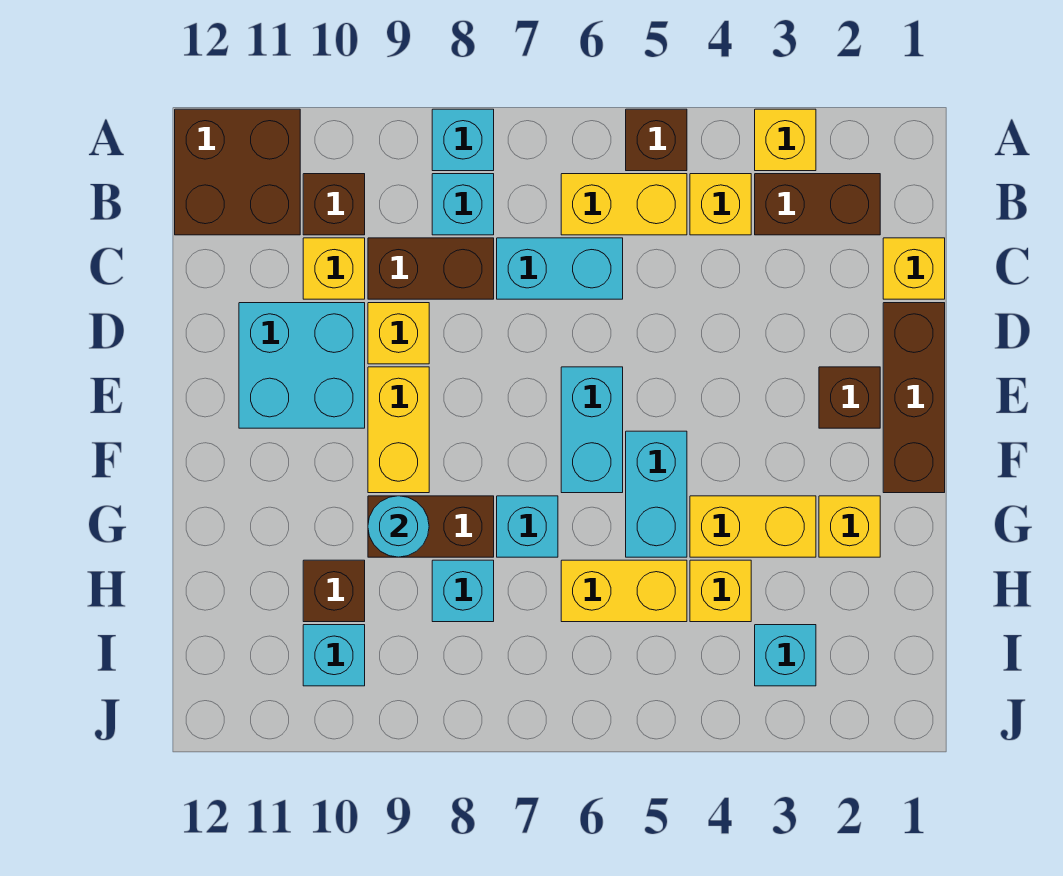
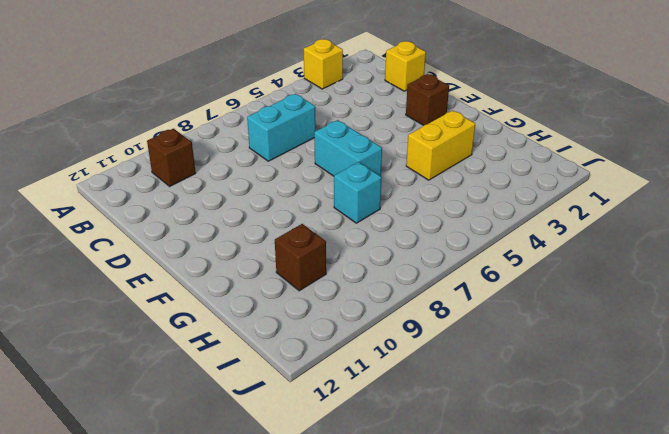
none -> brown brick A5 level 1
none -> cyan brick A8 level 1
none -> brown brick A11:B12 level 1
none -> brown brick B2:B3 level 1

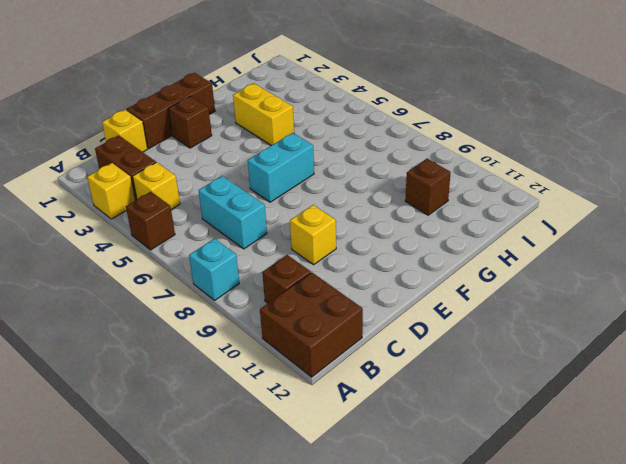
none -> yellow brick B5:B6 level 1
none -> cyan brick B8 level 1
none -> brown brick C8:C9 level 1
none -> yellow brick C10 level 1

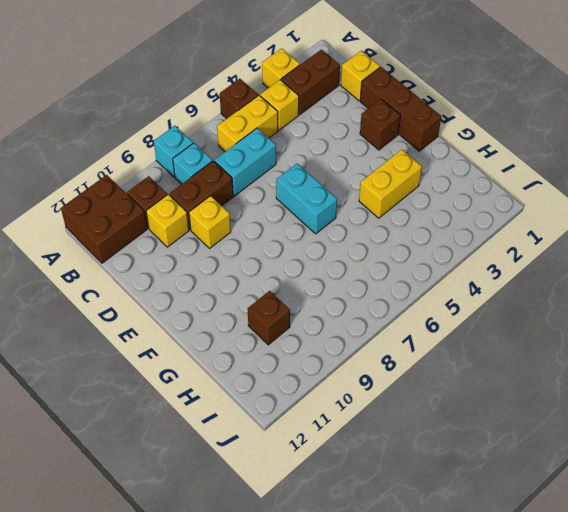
none -> cyan brick D10:E11 level 1
none -> yellow brick E9:F9 level 1
none -> cyan brick F5:G5 level 1
none -> yellow brick G2 level 1

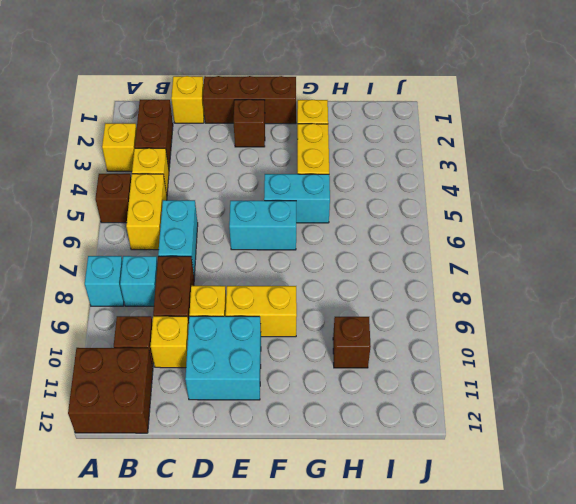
none -> cyan brick G7 level 1
none -> brown brick G8:G9 level 1
none -> yellow brick H4 level 1
none -> yellow brick H5:H6 level 1

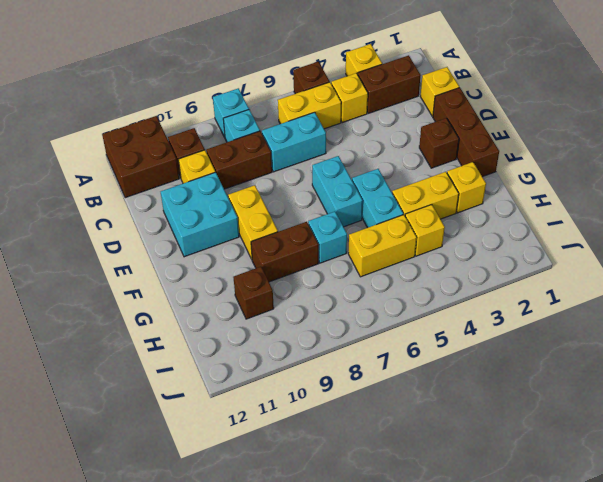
none -> yellow brick D9 level 1
none -> cyan brick H8 level 1
none -> cyan brick I3 level 1
none -> cyan brick I10 level 1

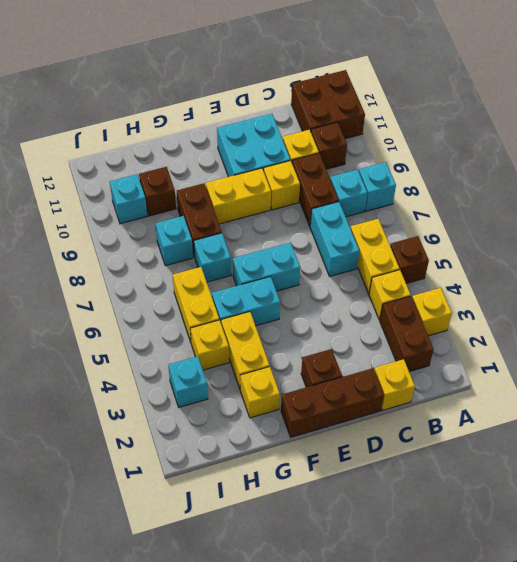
none -> cyan round brick G9 level 2

